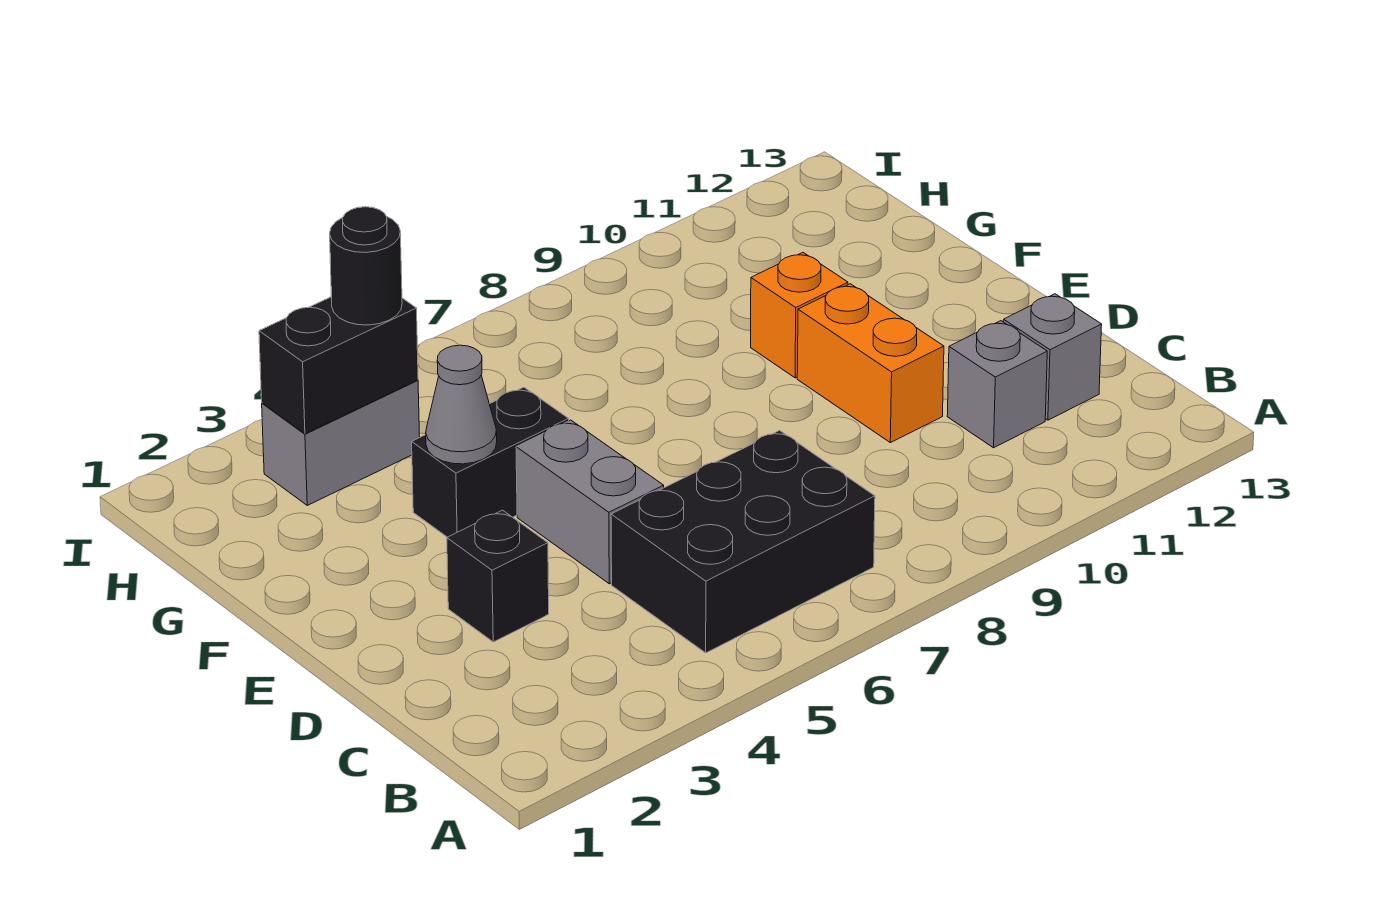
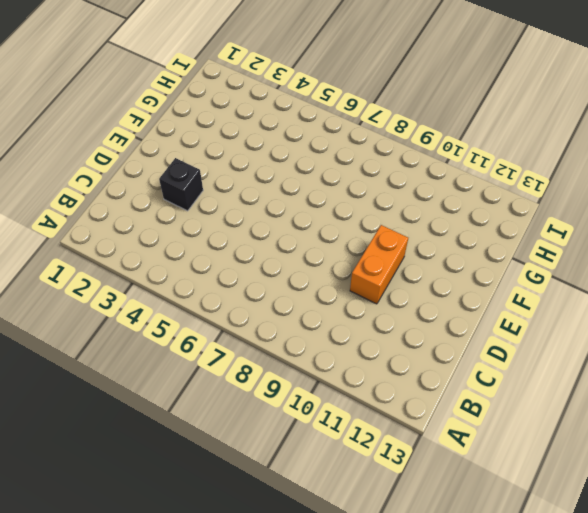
none -> black brick B5:C7 level 1
none -> grey brick C11 level 1
none -> grey brick C12 level 1

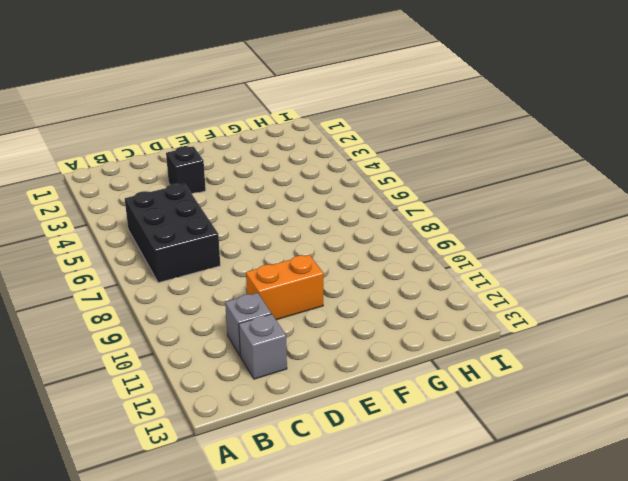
none -> grey brick D5:E5 level 1
none -> black brick F4:F5 level 1
none -> orange brick F10 level 1

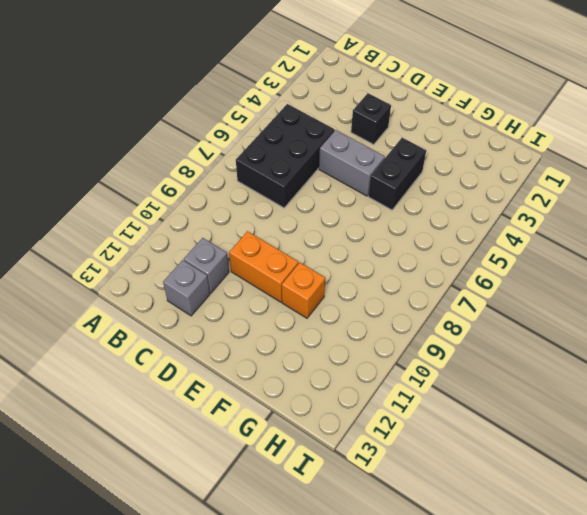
none -> grey brick H3:H4 level 1
none -> grey cone F4 level 2
none -> black brick H3:H4 level 2

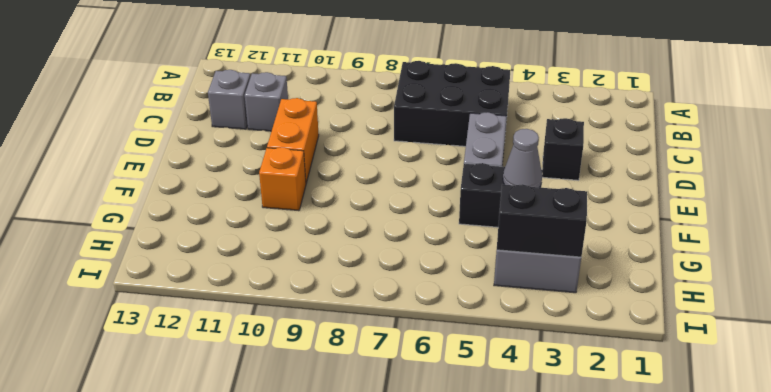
none -> black round brick H4 level 3

